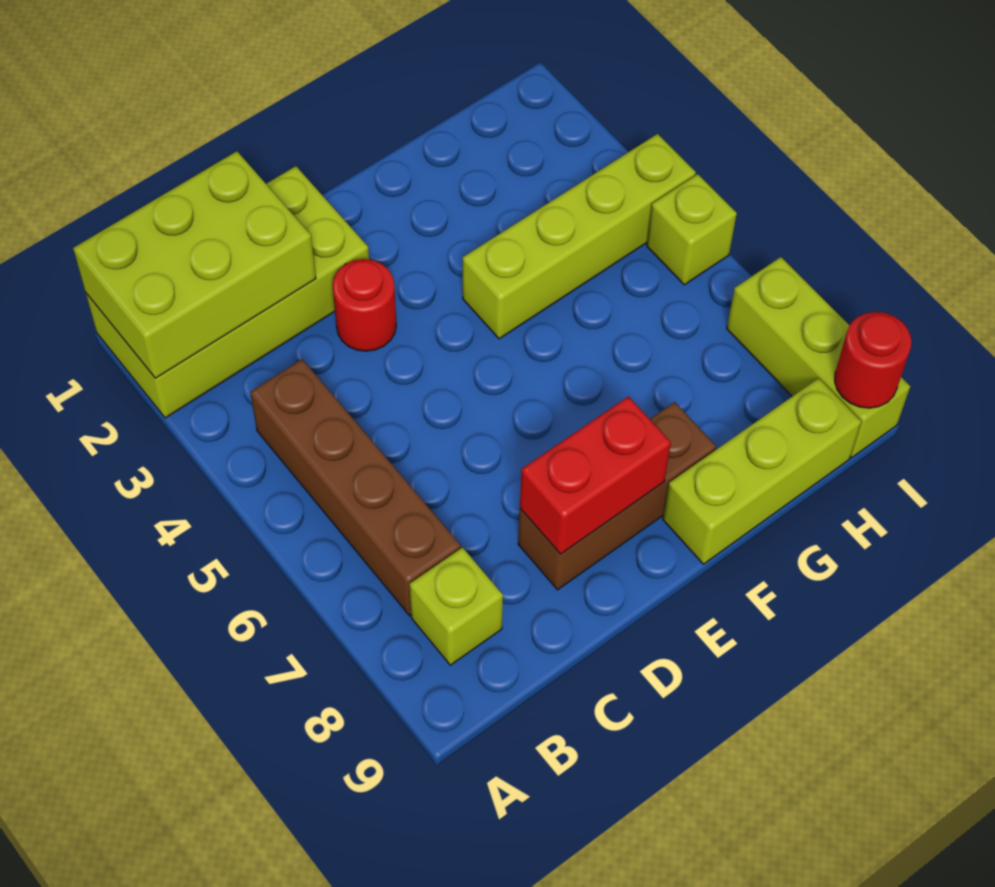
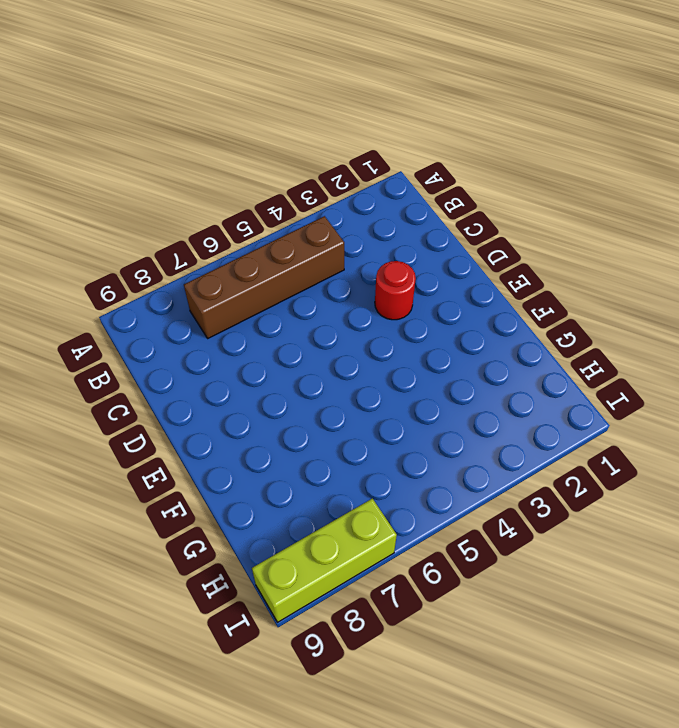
none -> lime brick A1:D2 level 1
none -> lime brick B8 level 1
none -> brown brick D8:F8 level 1

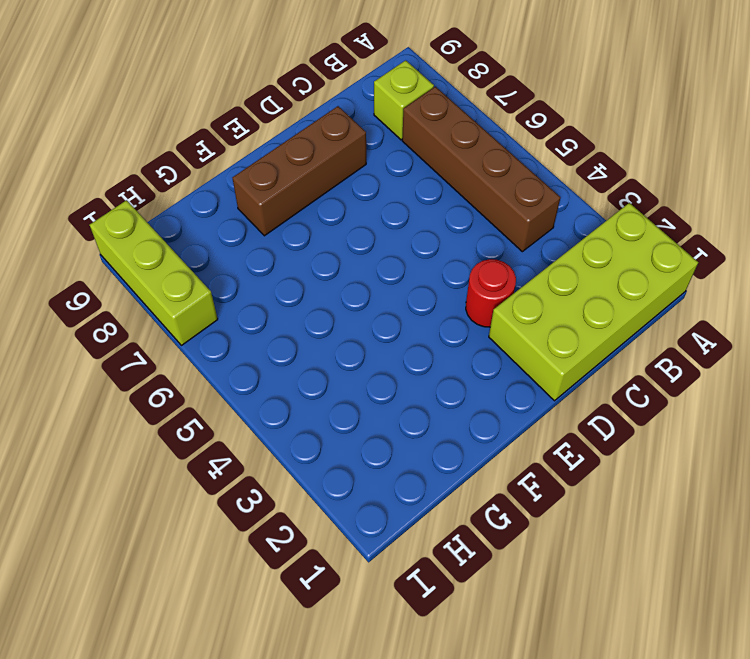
none -> lime brick F4:I4 level 1
none -> lime brick F9:H9 level 1
none -> lime brick I5 level 1

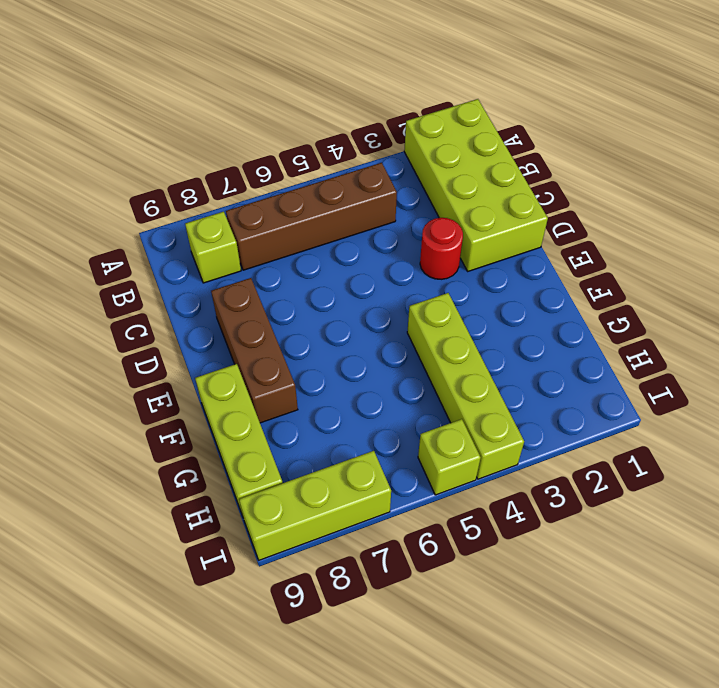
none -> lime brick A1:C2 level 2
none -> red brick D8:E8 level 2
none -> red round brick I9 level 2

